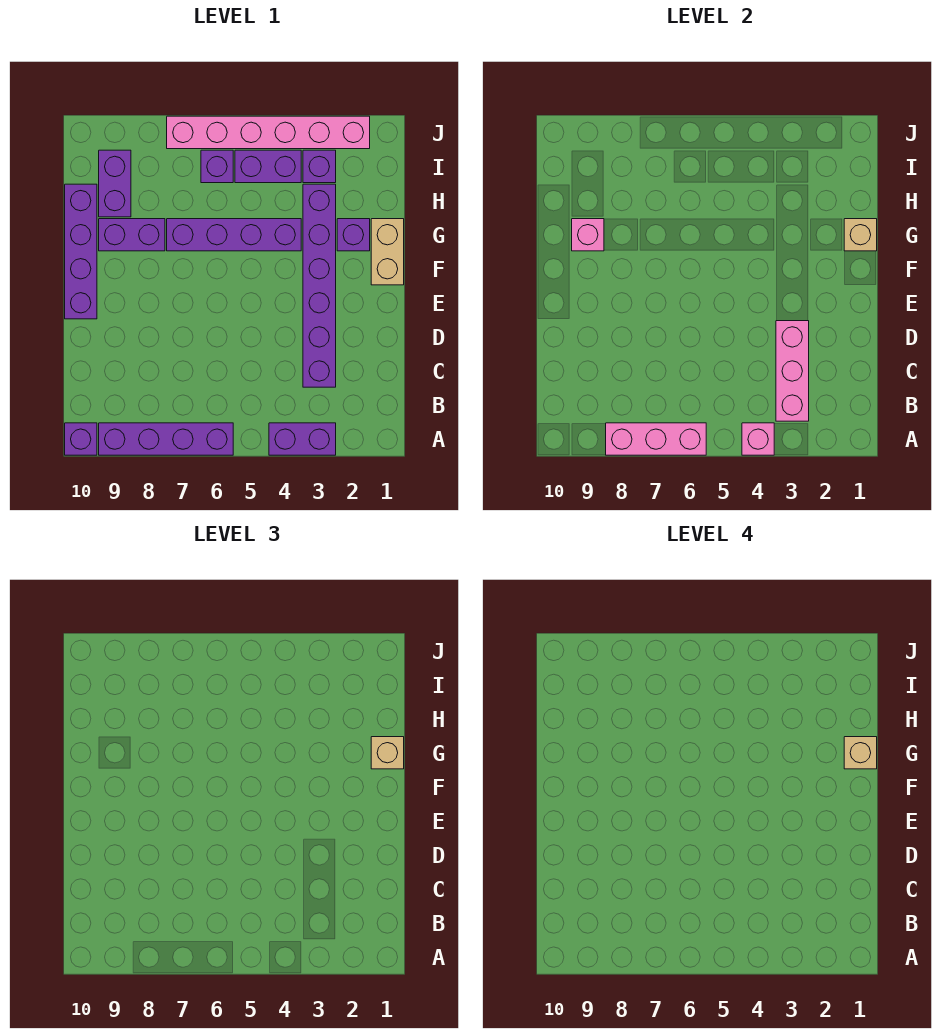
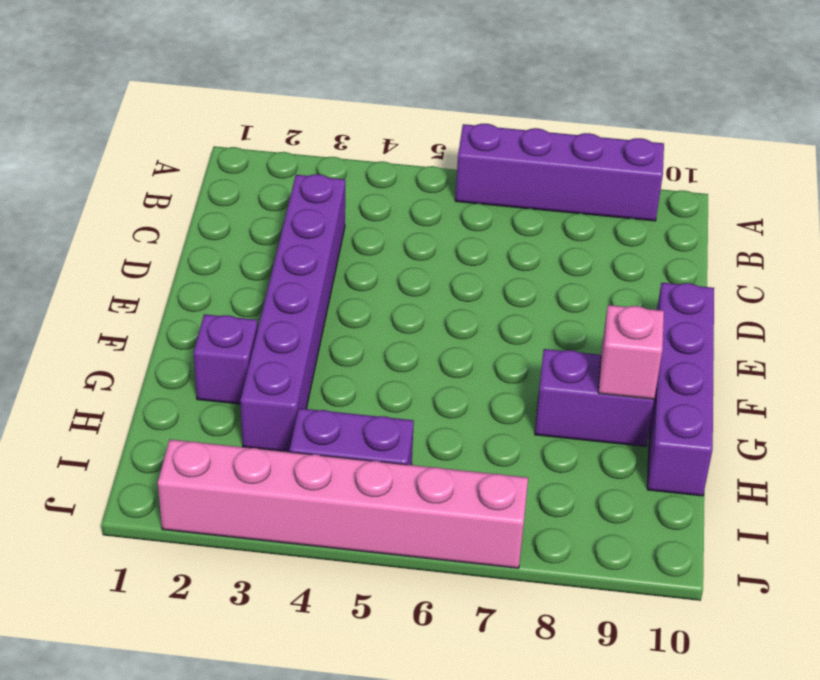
none -> purple brick A3:A4 level 1
none -> purple brick A10 level 1
none -> tan brick F1:G1 level 1

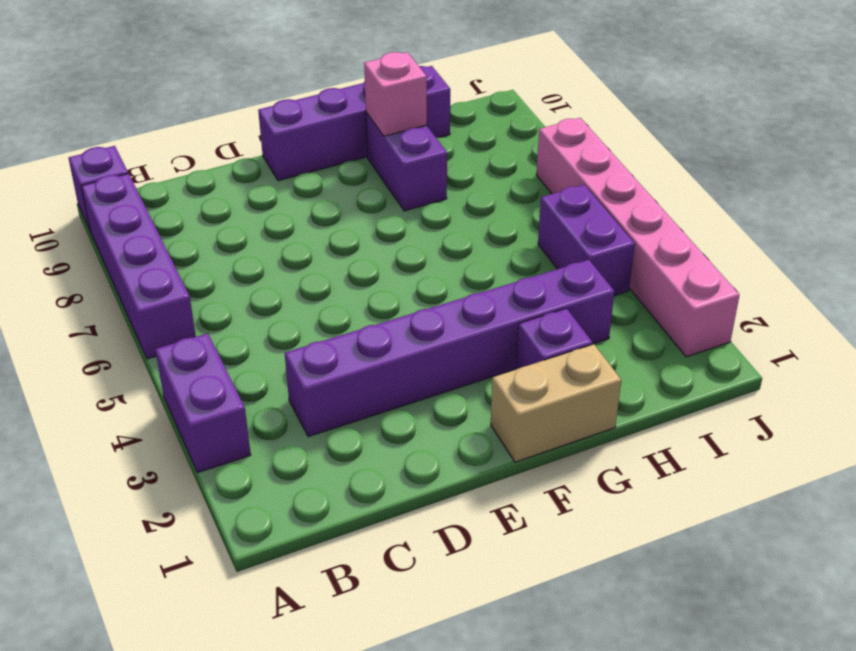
none -> purple brick G4:G7 level 1
none -> purple brick H9:I9 level 1
none -> purple brick I3 level 1

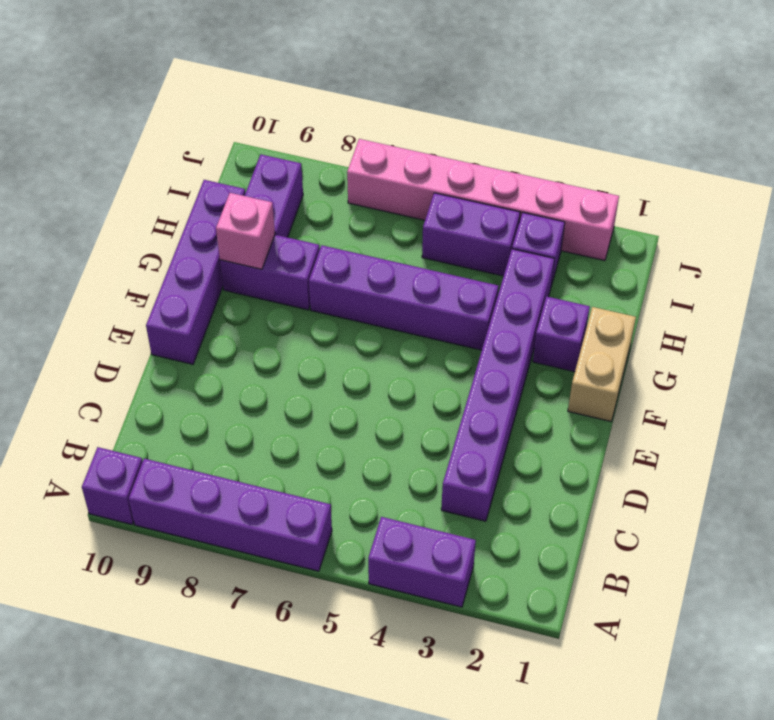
none -> purple brick I6 level 1
none -> pink brick A4 level 2
none -> pink brick A6:A8 level 2

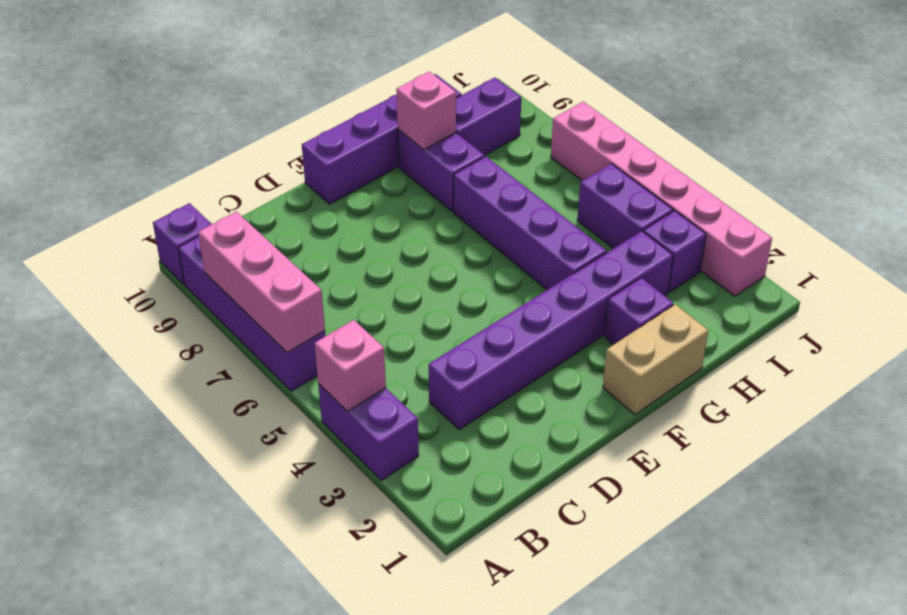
none -> purple brick I6 level 1
none -> pink brick B3:D3 level 2
none -> tan brick G1 level 2

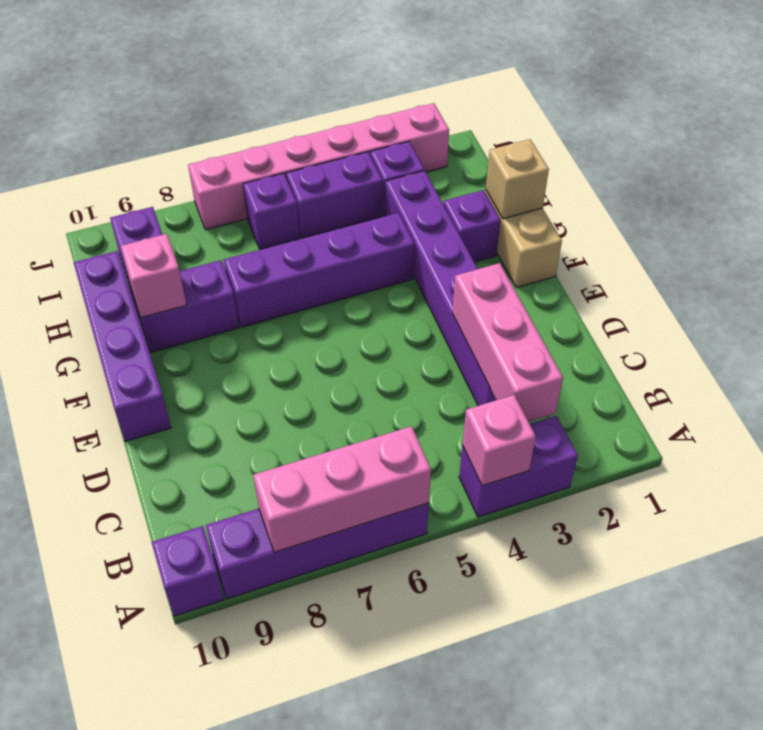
none -> tan brick G1 level 3
none -> tan brick G1 level 4

